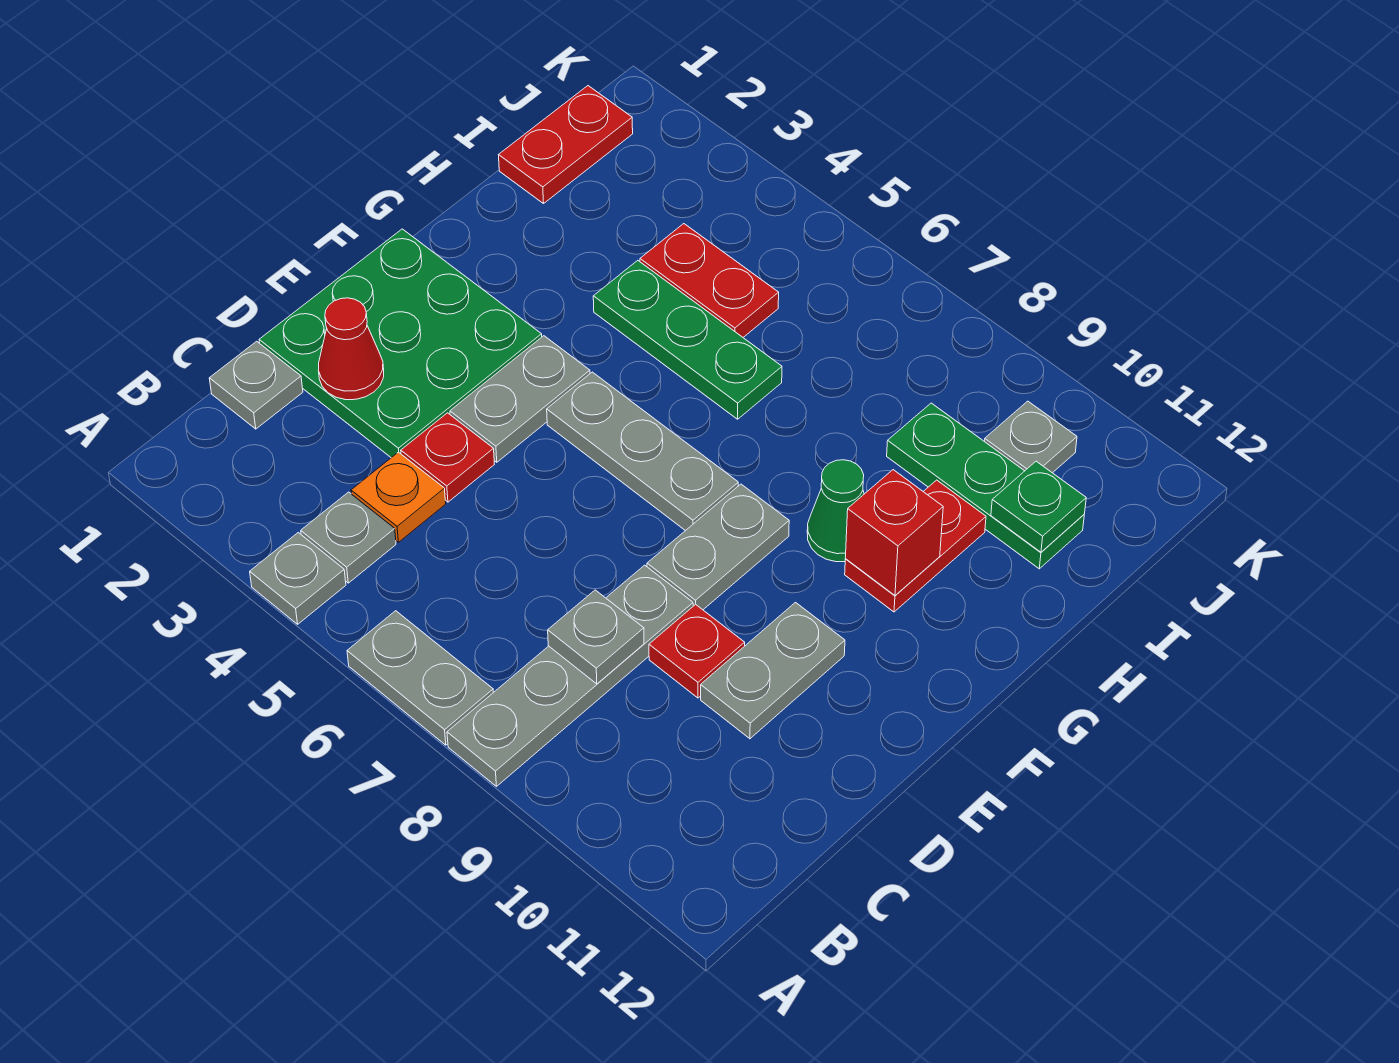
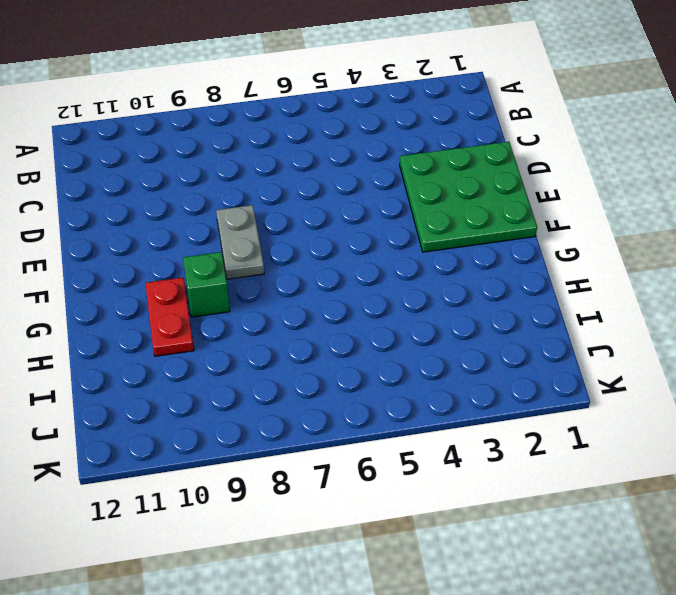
green brick G9 level 1 -> green cone G9 level 1
none -> grey plate A4 level 1
none -> grey plate A6:A7 level 1
none -> grey plate A8:D8 level 1

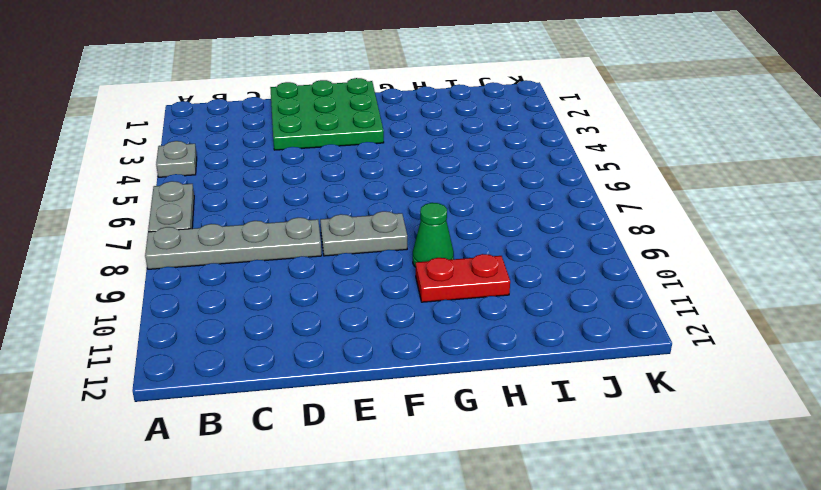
none -> grey plate B4 level 1
none -> grey plate C1 level 1
none -> orange plate C4 level 1

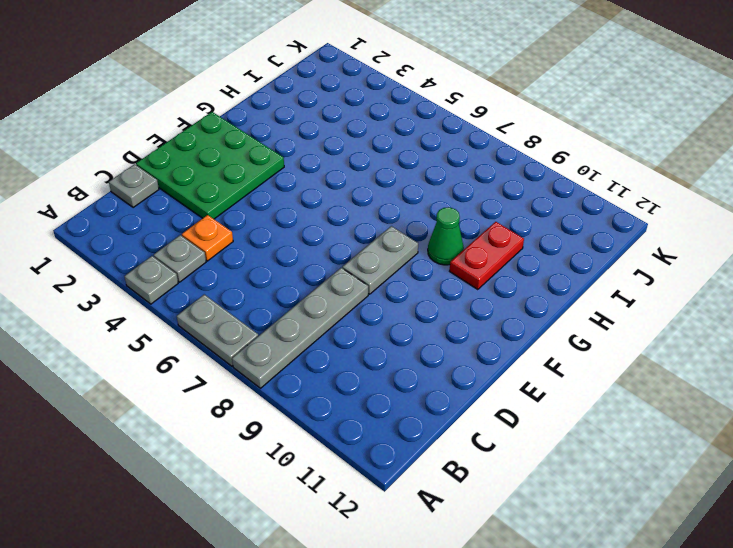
none -> red plate D4 level 1
none -> red plate D9 level 1
none -> grey plate D10:E10 level 1

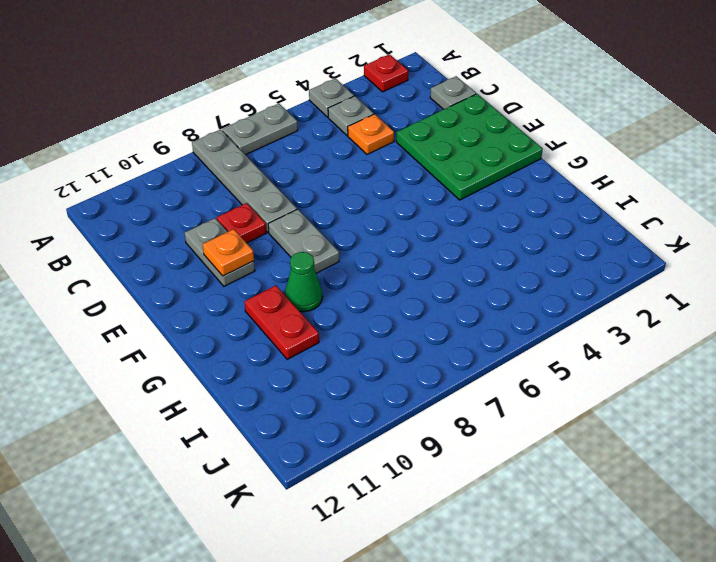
red plate A2 level 1 -> red plate D4 level 1
orange plate E10 level 2 -> none
none -> grey plate E4:F4 level 1
none -> grey plate F5:F7 level 1
none -> green plate H4:H6 level 1

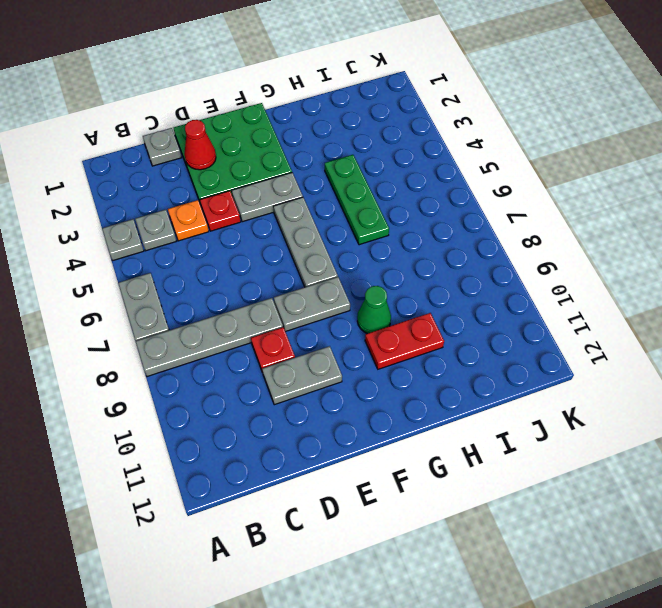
none -> red plate I1:J1 level 1
none -> red plate I4:I5 level 1
none -> green plate I9:I11 level 1

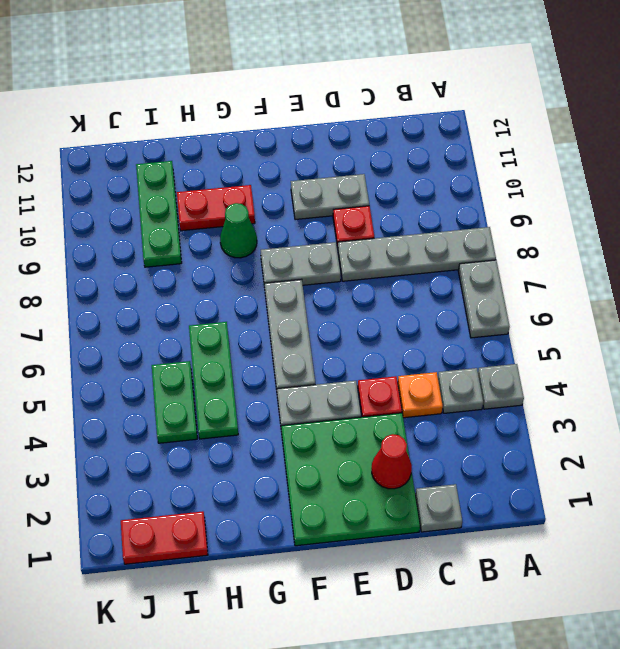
green plate I4:I5 level 1 -> red plate I4:I5 level 1
none -> grey plate J10 level 1
none -> grey plate C8 level 2
none -> red brick G10 level 2

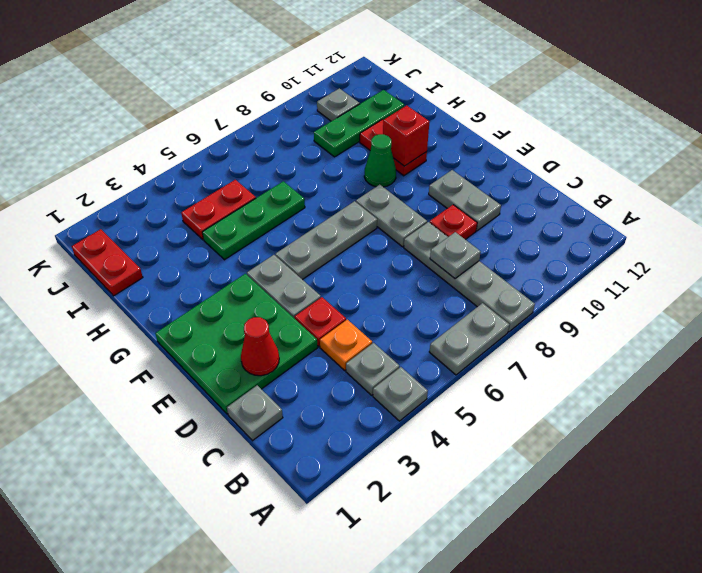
none -> green plate I11 level 2

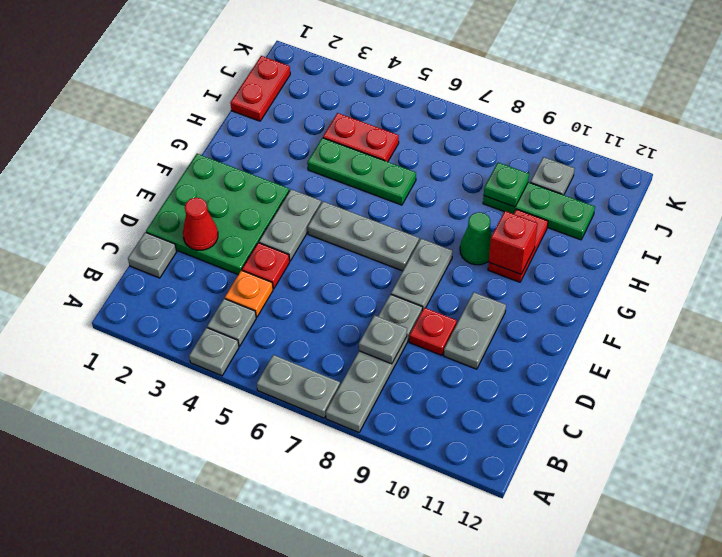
green plate I9 level 2 -> green plate I11 level 2

